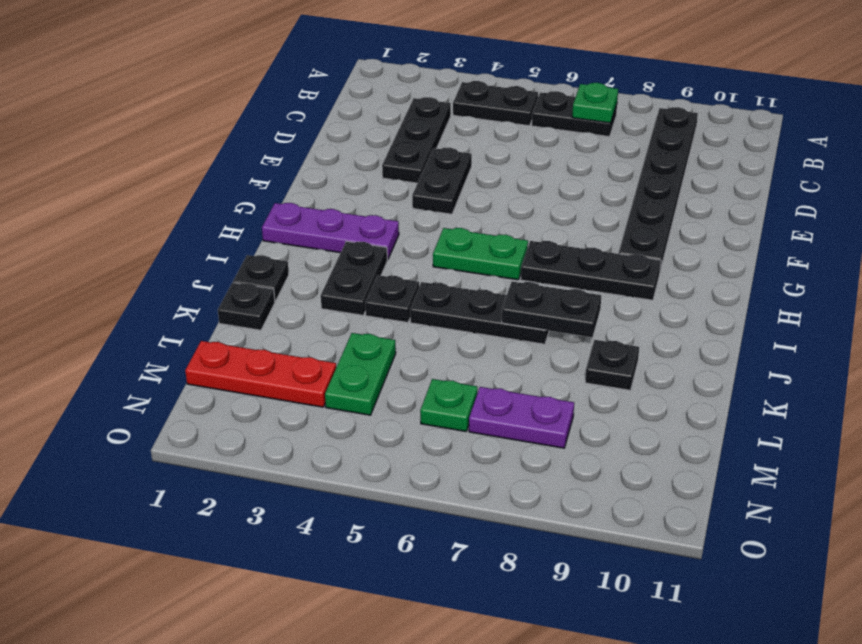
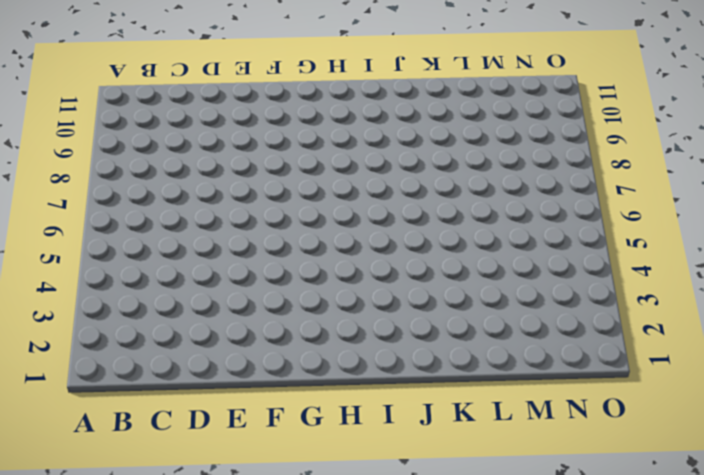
none -> black plate B4:B5 level 1
none -> black plate B6:B7 level 1
none -> black plate B9:G9 level 1

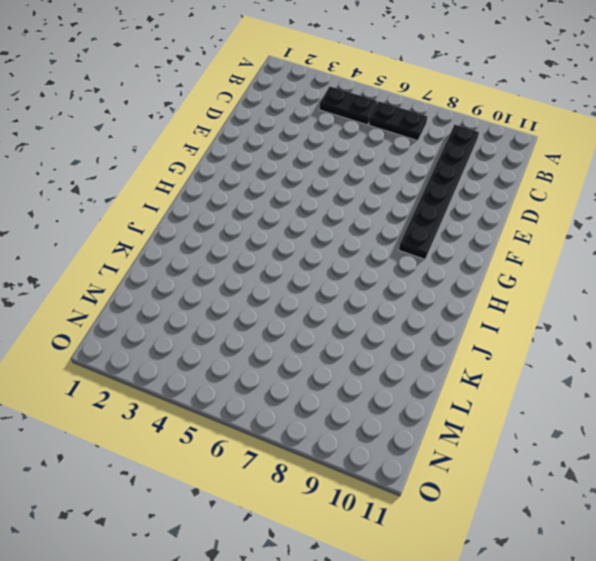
none -> black plate C3:E3 level 1
none -> black plate E4:F4 level 1
none -> purple plate H1:H3 level 1

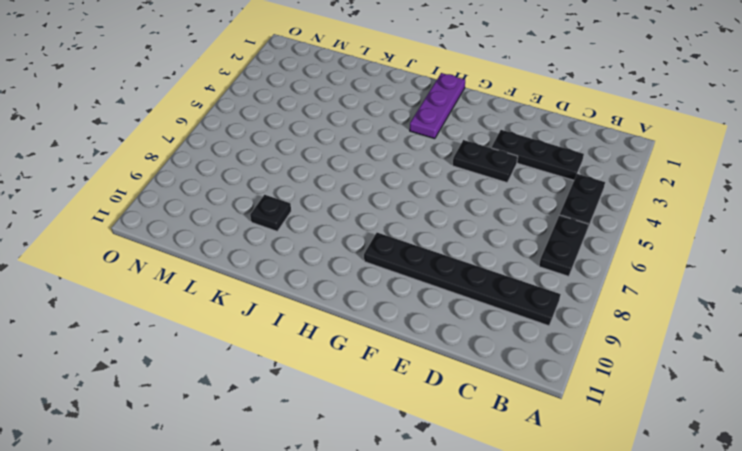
none -> green plate H5:H6 level 1
none -> black plate H7:H9 level 1
none -> black plate I3:J3 level 1

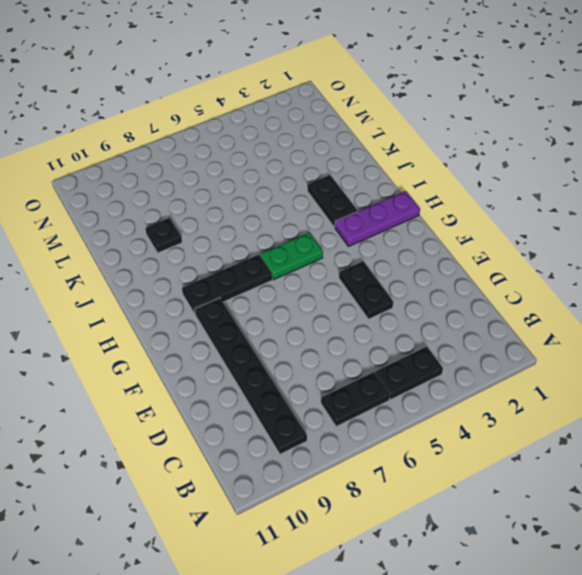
none -> black plate C3:E3 level 1
none -> black plate J1 level 1
none -> black plate J4 level 1

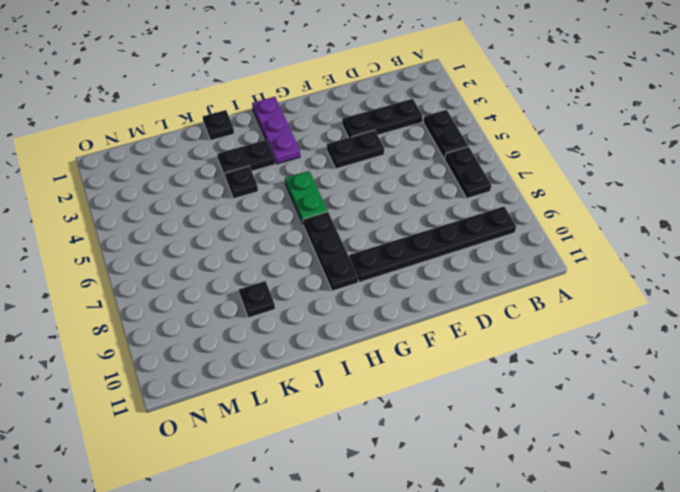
none -> black plate J5:J7 level 1
none -> black plate K1 level 1
none -> green plate L4:M4 level 1

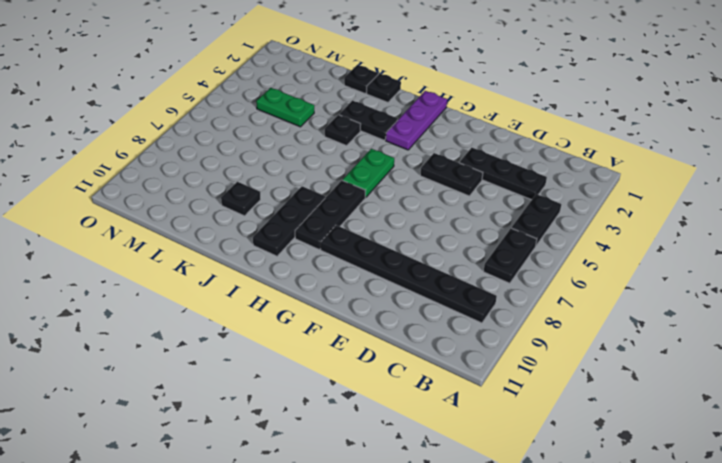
black plate I8:I10 level 1 -> black plate J5:J7 level 1
none -> red plate M1:M3 level 1
none -> green plate M6 level 1
none -> purple plate M7:M8 level 1

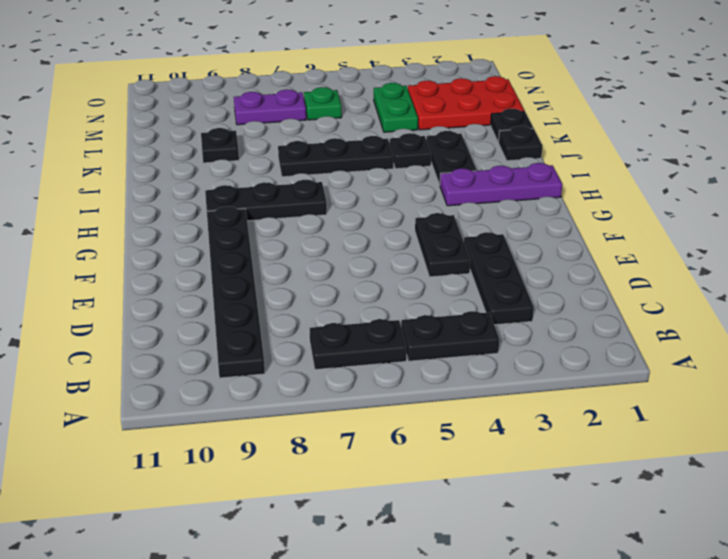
red plate L1:M3 level 1 -> red plate M1:M3 level 1
none -> green plate H5:H6 level 1
none -> green plate B7 level 2
none -> black plate J7:J8 level 2

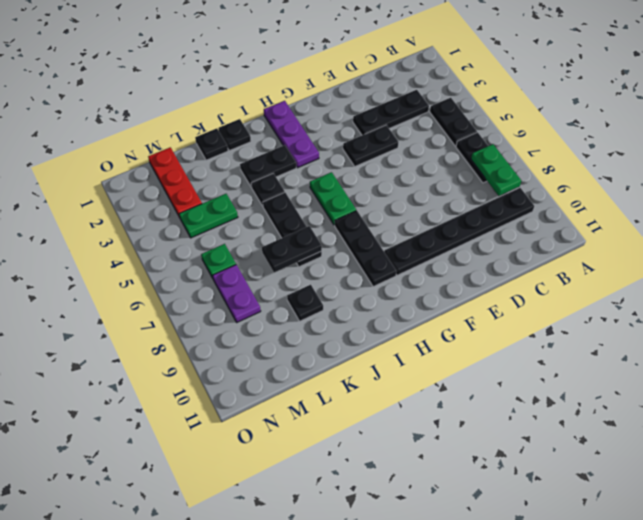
green plate B7:B8 level 2 -> green plate B7 level 2
black plate J7:K7 level 2 -> black plate J7:J8 level 2

